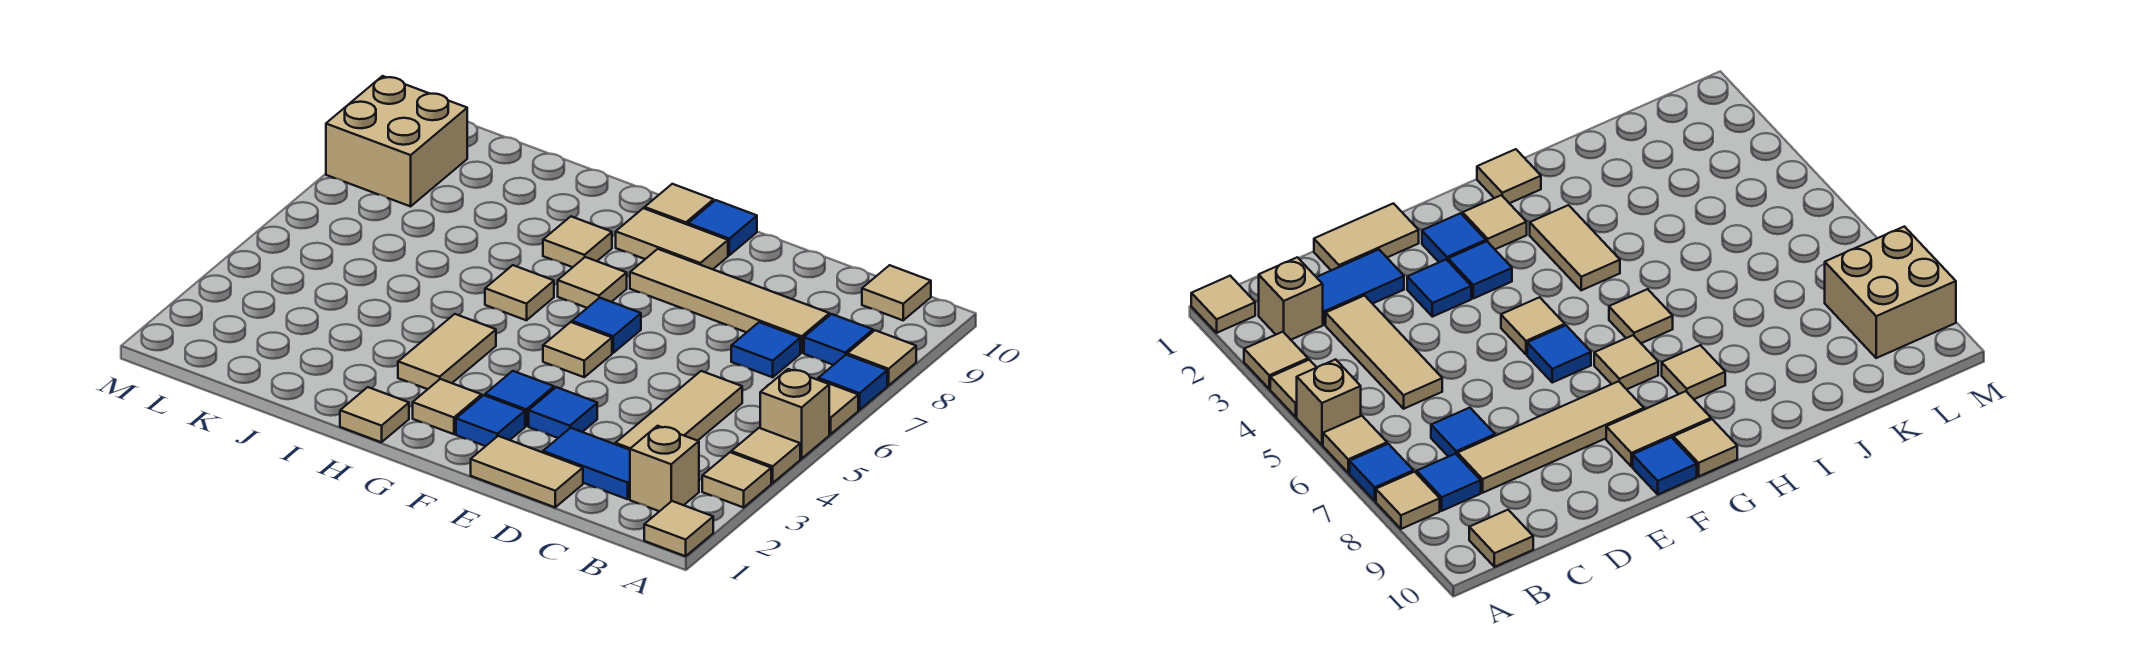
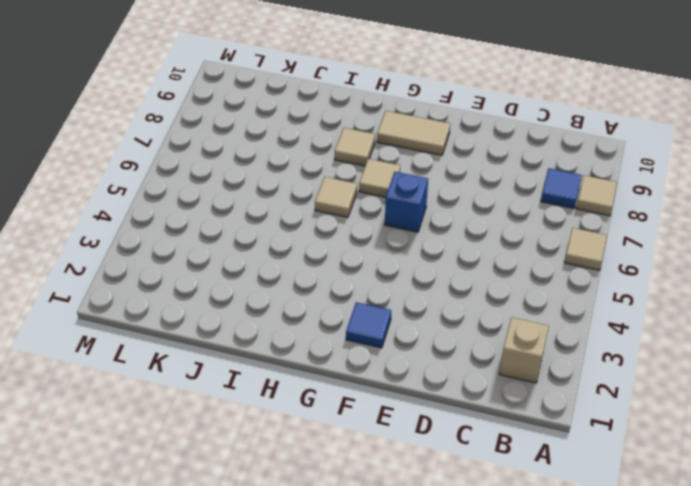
blue brick F6 level 1 -> blue tile F6 level 1
none -> tan tile A1 level 1
none -> tan tile A3 level 1
none -> tan tile A4 level 1
none -> tan brick A5 level 1

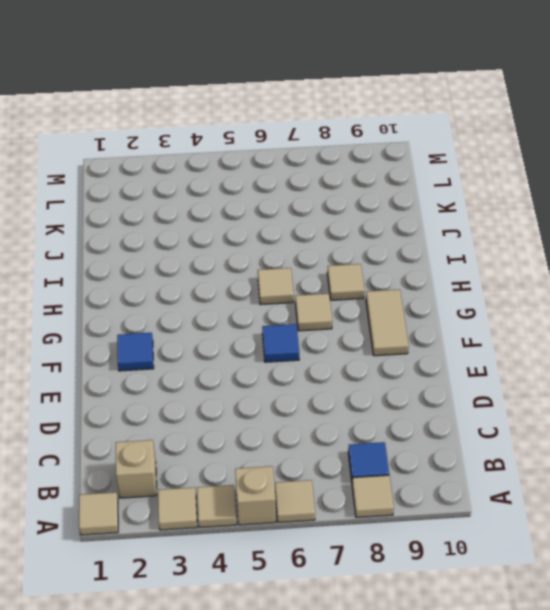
none -> blue tile A7 level 1
none -> tan tile B10 level 1
none -> blue tile C2:D2 level 1
none -> tan tile C3:C5 level 1

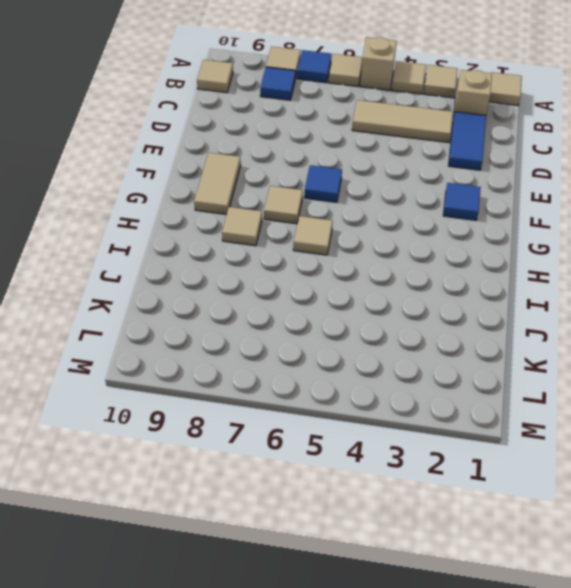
none -> blue tile C7 level 1
none -> tan tile C8:F8 level 1
none -> tan tile D1:E1 level 1
none -> blue tile E3 level 1

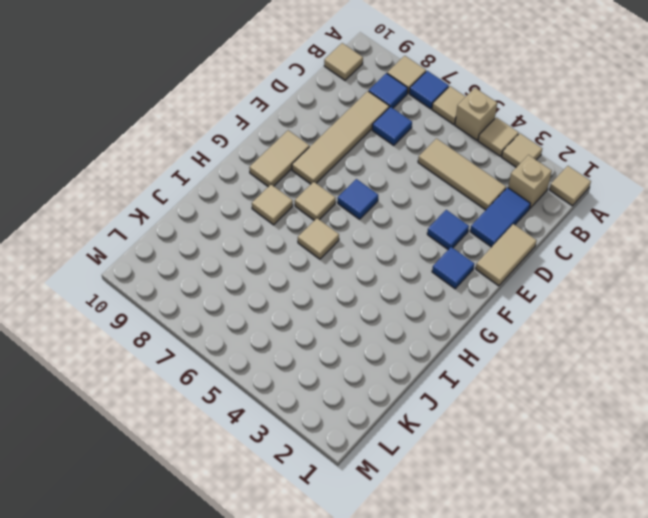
none -> blue tile F3 level 1
none -> tan tile F5 level 1
none -> blue tile F10 level 1
none -> tan tile G2 level 1

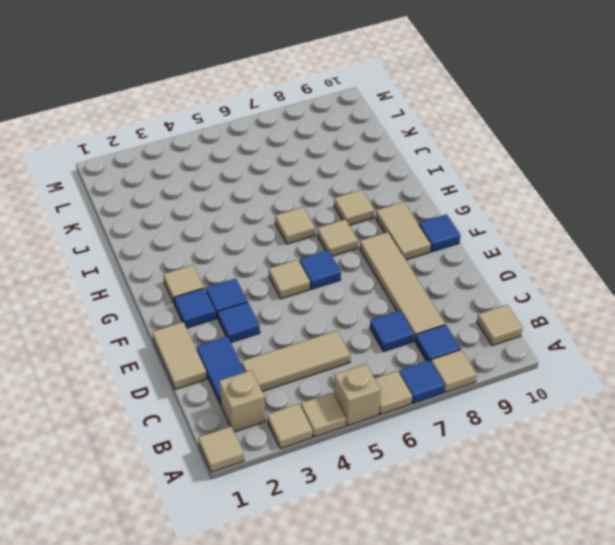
none -> tan tile G10 level 1
none -> tan tile H1 level 1
none -> tan tile H3:H4 level 1
none -> tan brick L8:M9 level 1

